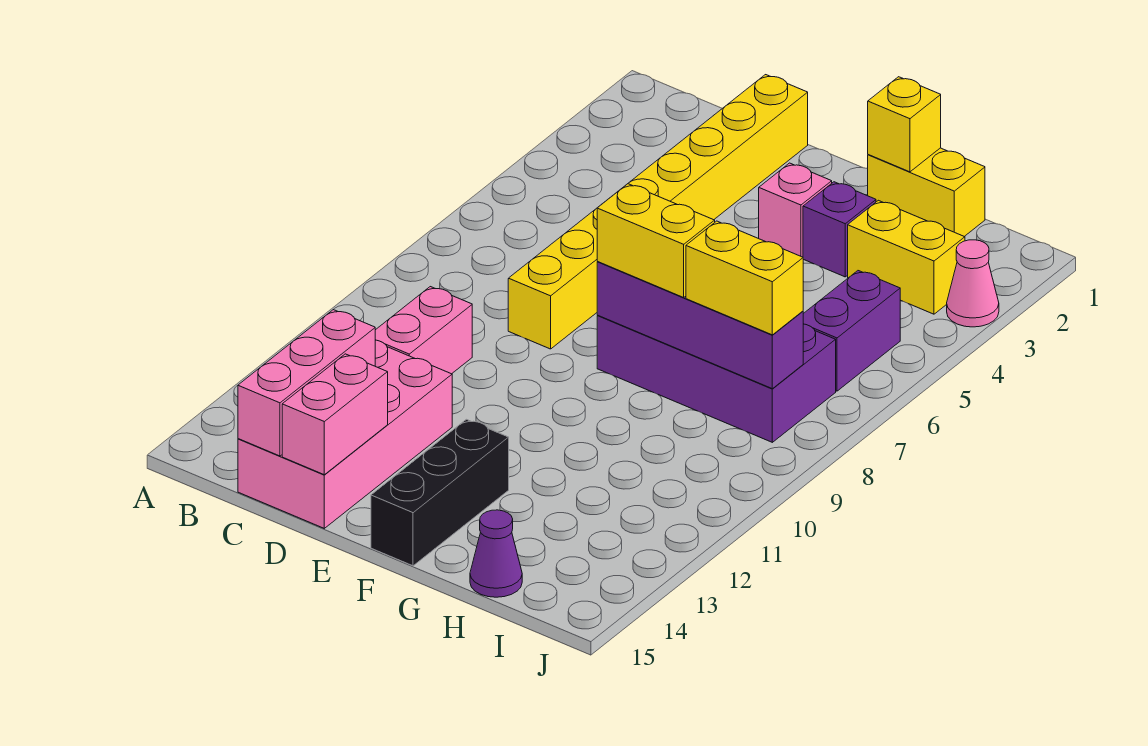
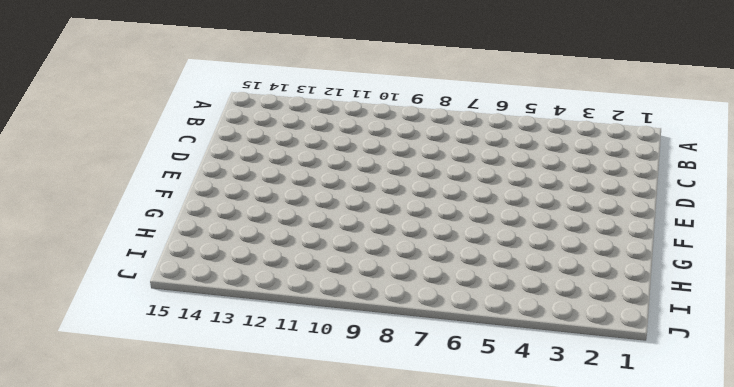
none -> pink brick C10:C11 level 1
none -> pink brick C12:D15 level 1
none -> yellow brick D1:D8 level 1

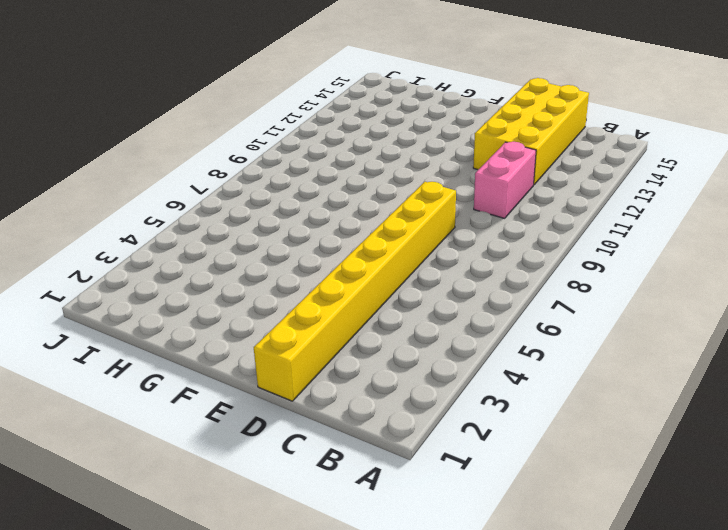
yellow brick C12:D15 level 1 -> pink brick C12:D15 level 1
none -> pink brick F3 level 1
none -> purple brick F7:I8 level 1
none -> black brick F13:F15 level 1

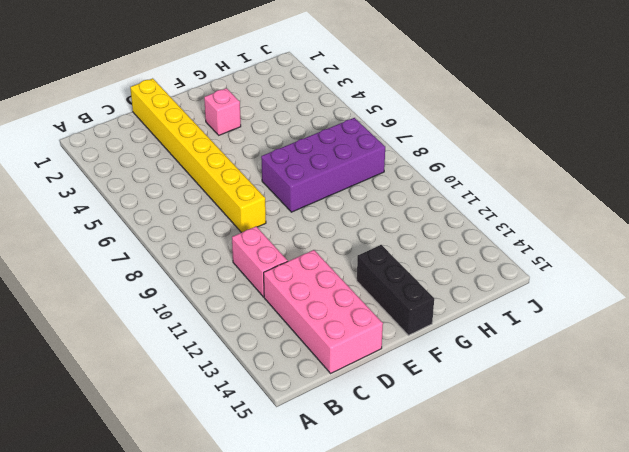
none -> yellow brick G1:H1 level 1
none -> purple brick G3 level 1
none -> yellow brick H3:I3 level 1

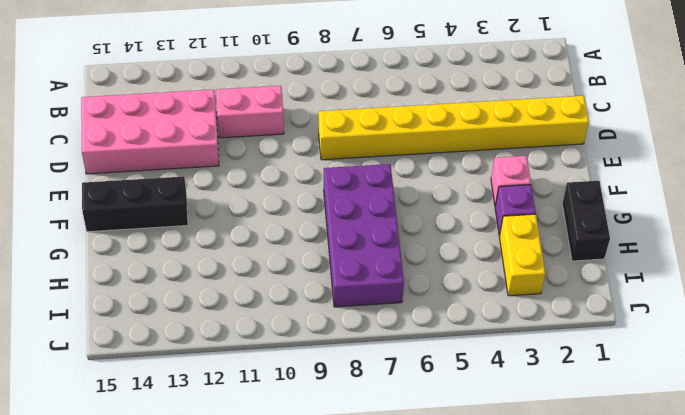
black brick G1:H1 level 1 -> yellow brick G1:H1 level 1
none -> purple cone H15 level 1
none -> purple brick I5:I6 level 1
none -> pink cone J3 level 1

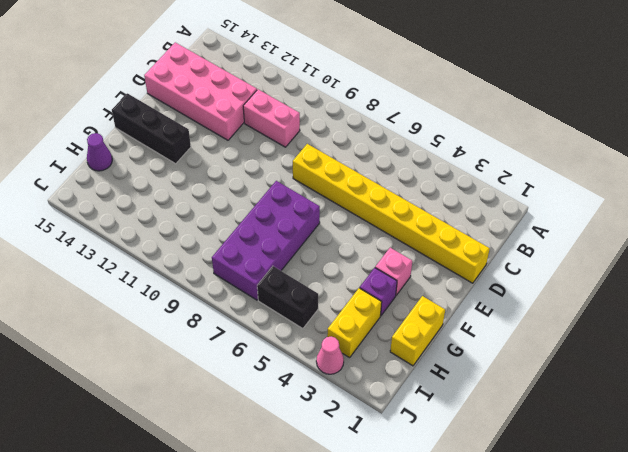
black brick I5:I6 level 1 -> purple brick I5:I6 level 1
none -> pink brick C13:C15 level 2
none -> pink brick D14:D15 level 2
none -> purple brick F8:I8 level 2

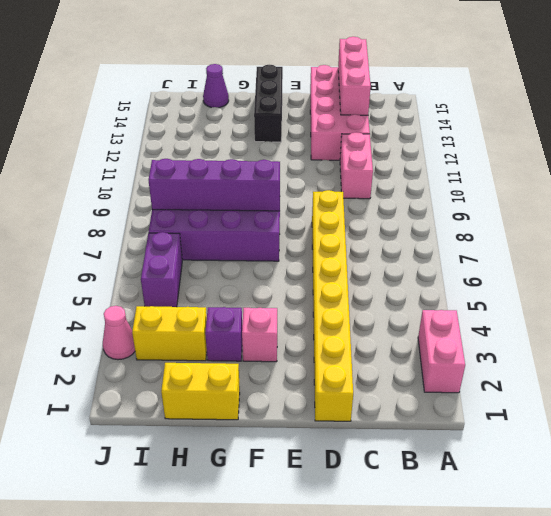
pink brick A2:A3 level 1 -> pink brick D14:D15 level 2
none -> yellow brick G1 level 2
none -> yellow brick F8:G8 level 3
none -> yellow brick H8:I8 level 3

